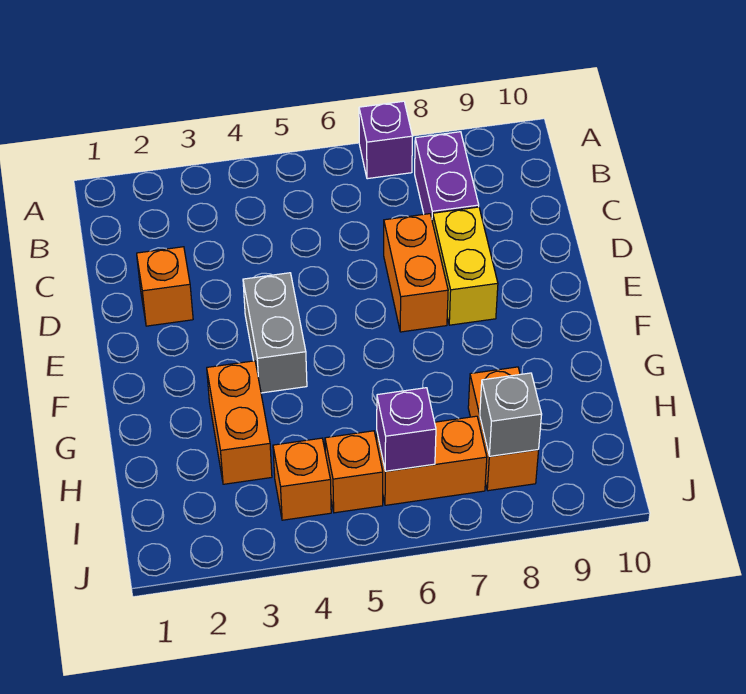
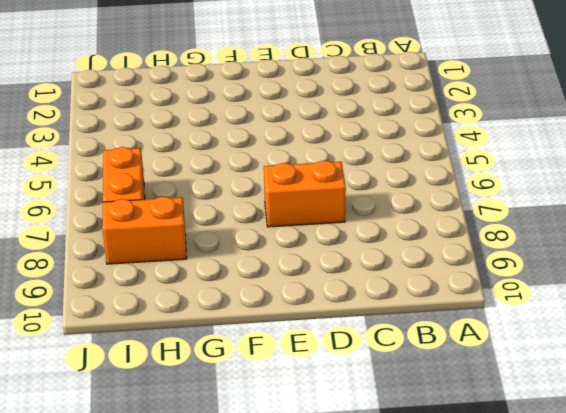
none -> purple brick A7 level 1
none -> purple brick B8:C8 level 1
none -> orange brick D2 level 1

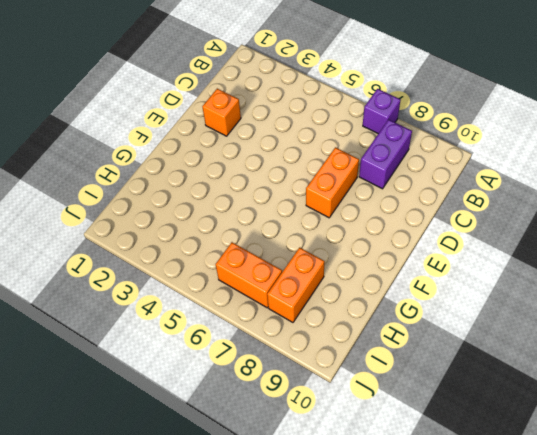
none -> yellow brick D8:E8 level 1
none -> grey brick E4:F4 level 1
none -> orange brick G3:H3 level 1

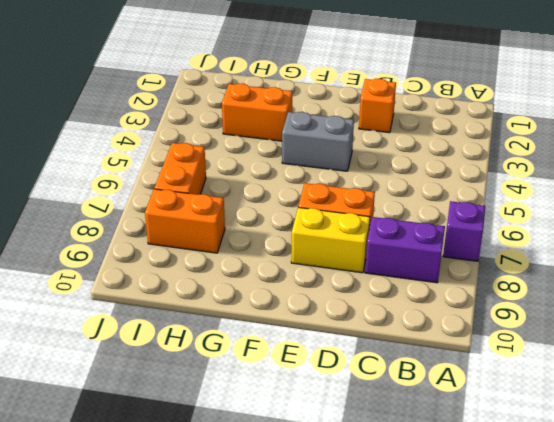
none -> orange brick I4 level 1
none -> orange brick I5 level 1
none -> purple brick I6 level 2

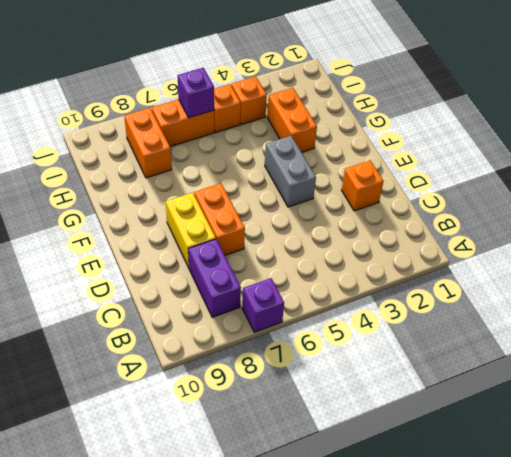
none -> grey brick I8 level 2

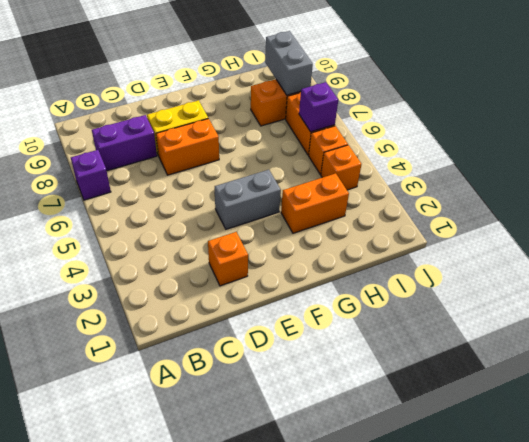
grey brick I8:I9 level 2 -> grey brick I8 level 2

